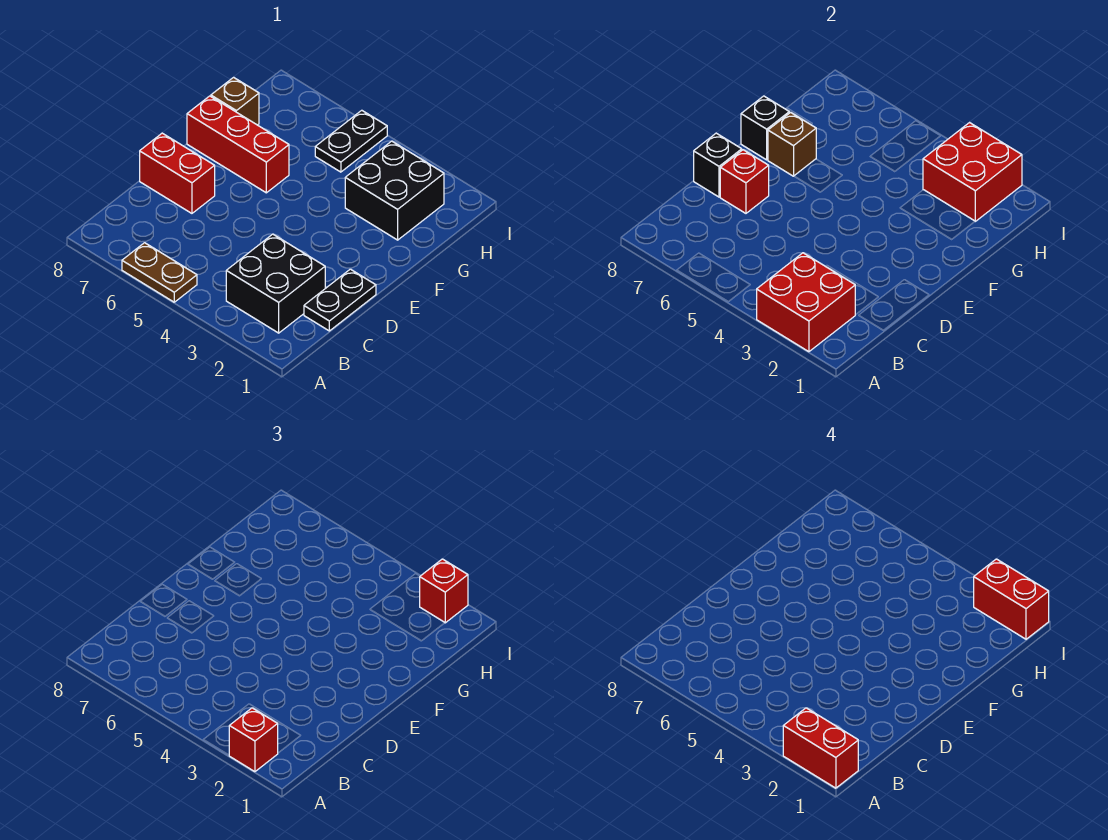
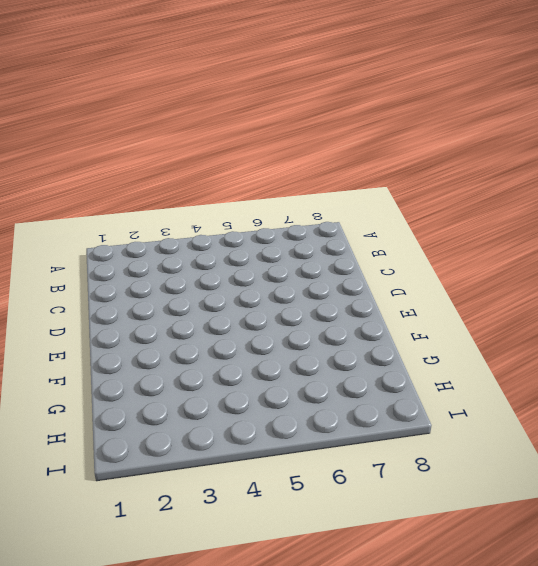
none -> brown plate A5:A6 level 1
none -> black brick B2:C3 level 1
none -> black plate C1:D1 level 1

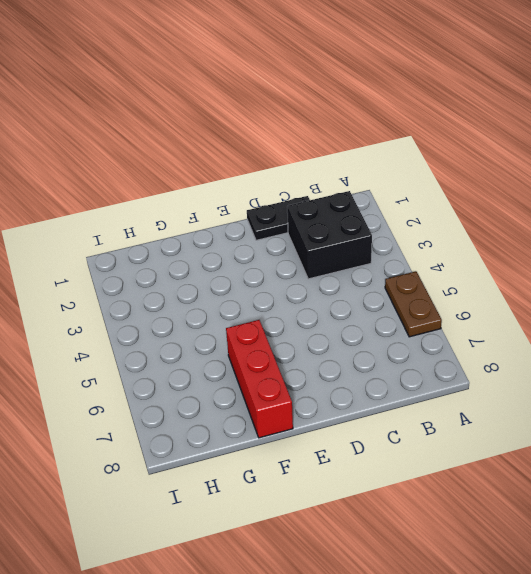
none -> red brick D7:D8 level 1
none -> black brick G2:H3 level 1
none -> brown brick G8 level 1

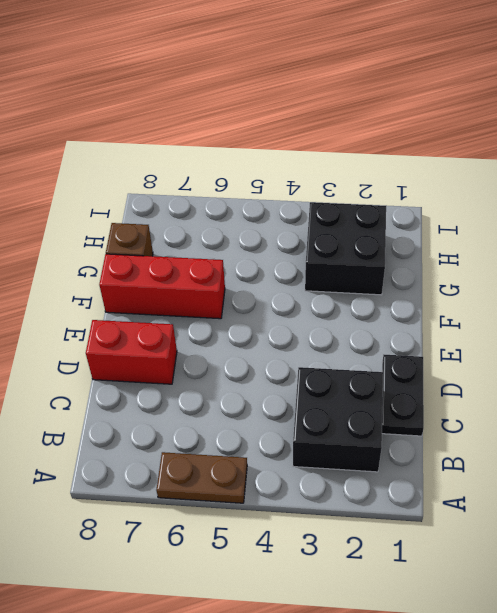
none -> black plate H5:I5 level 1
none -> red brick A2:B3 level 2
none -> red brick D7 level 2

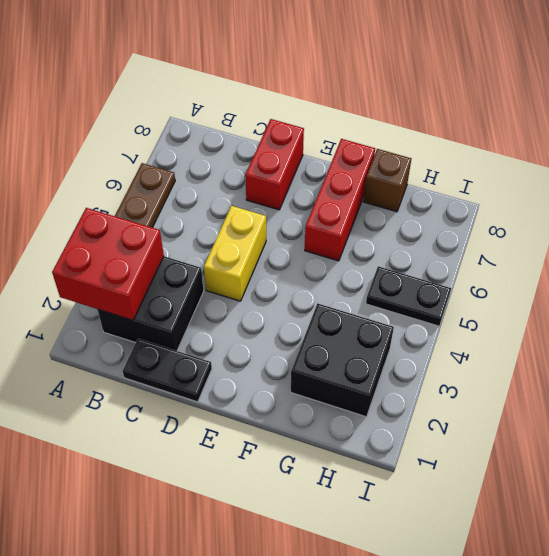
yellow brick D4:D5 level 1 -> none
none -> red brick D7 level 2
none -> black brick D8 level 2
none -> brown brick F7 level 2

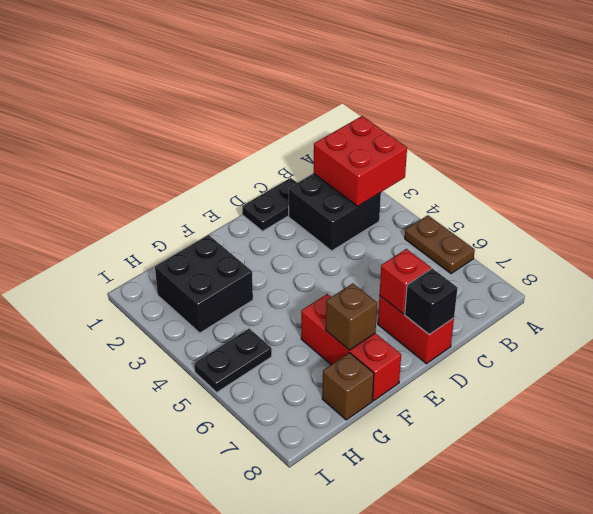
none -> black brick F8 level 2
none -> red brick H2:I3 level 2
none -> red brick A2 level 3

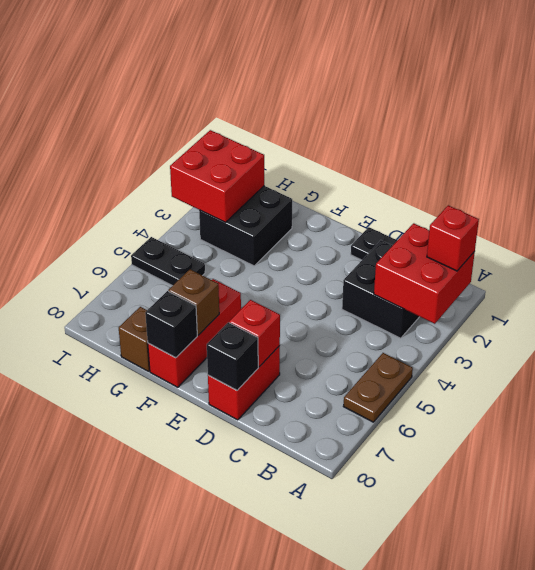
none -> red brick I2 level 3
none -> red brick A1:A2 level 4
none -> red brick I1:I2 level 4

